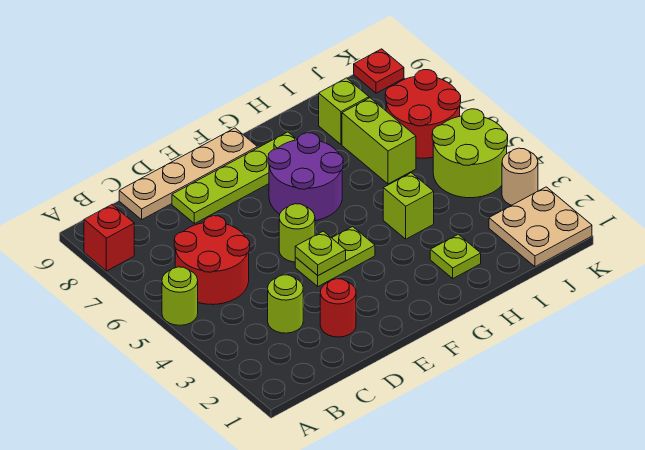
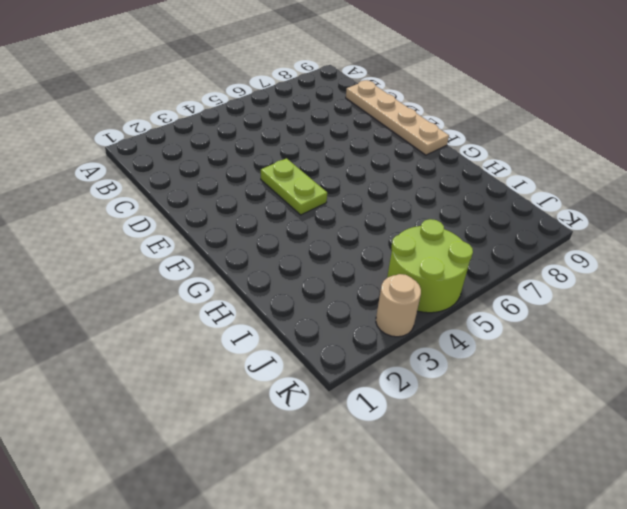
none -> lime round brick A5 level 1
none -> red brick A8 level 1
none -> red round brick B5:C6 level 1

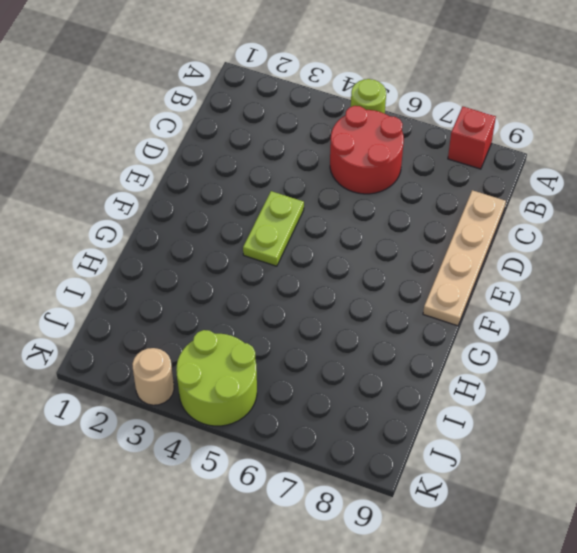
none -> lime round brick C3 level 1
none -> red round brick D2 level 1
none -> lime plate D8:G8 level 1

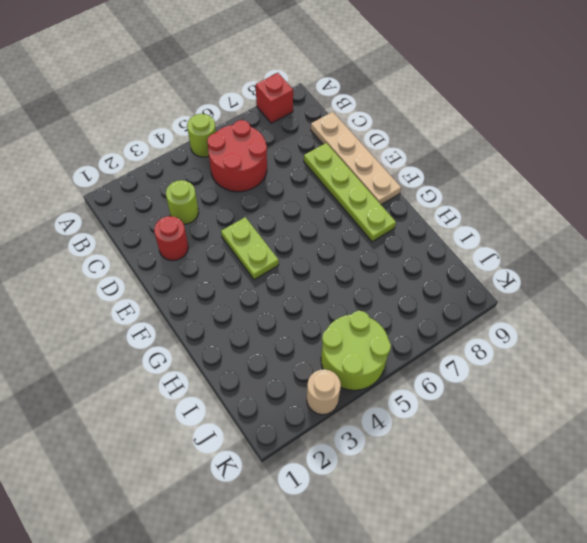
none -> lime round brick E5 level 1
none -> purple round brick F6:G7 level 1
none -> lime plate H2 level 1

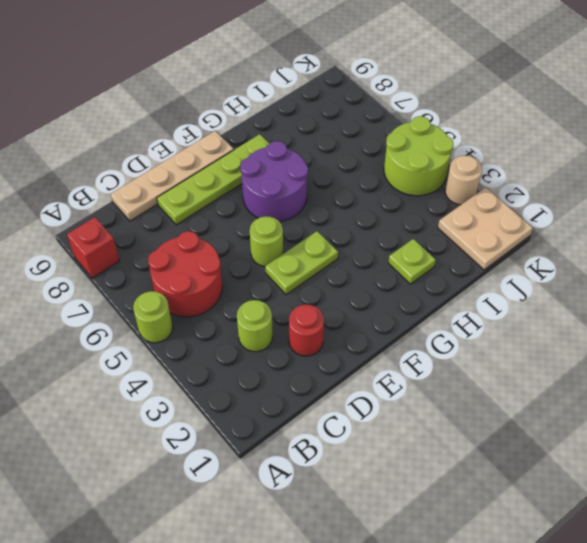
none -> lime brick H4 level 1
none -> lime brick I6:I7 level 1
none -> lime brick I8 level 1

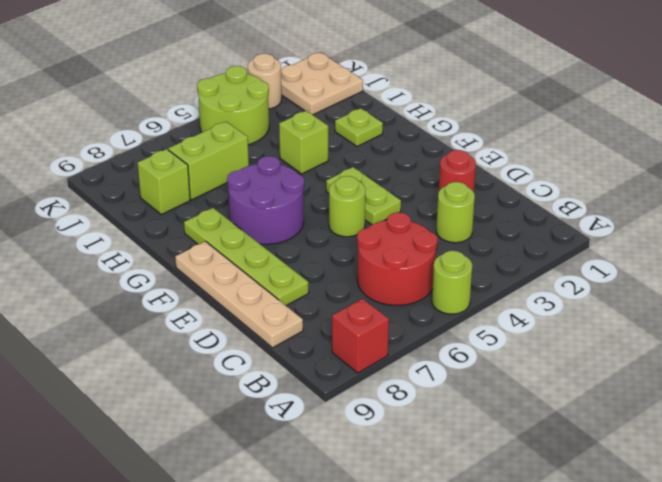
none -> red round brick J6:K7 level 1
none -> red plate K9 level 1
none -> lime plate E4 level 2

